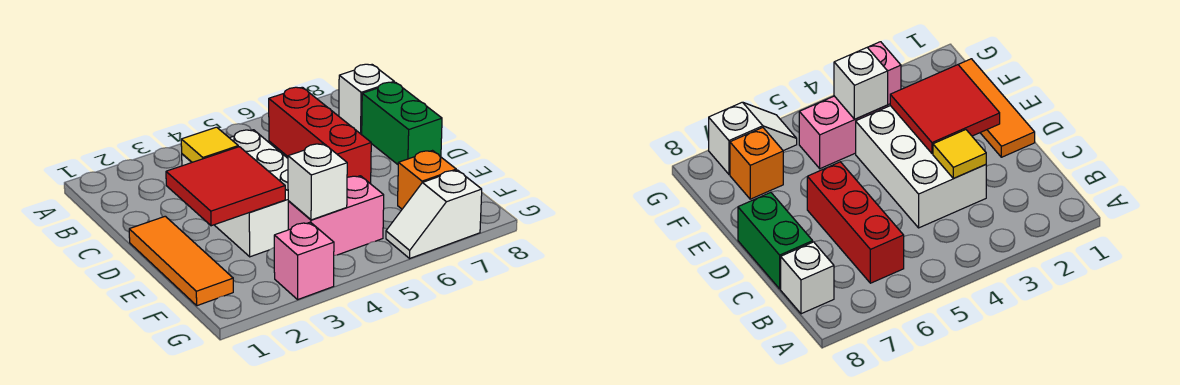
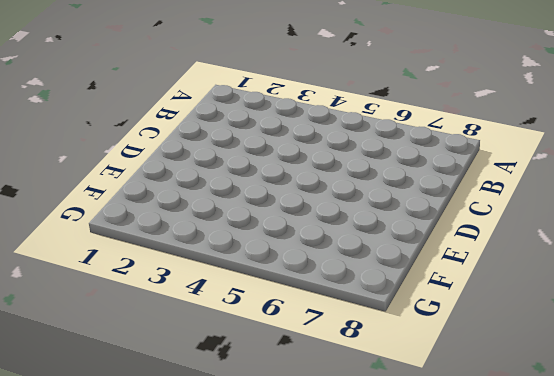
none -> red brick B6:D6 level 1
none -> white brick B8 level 1
none -> white brick C3:E4 level 1

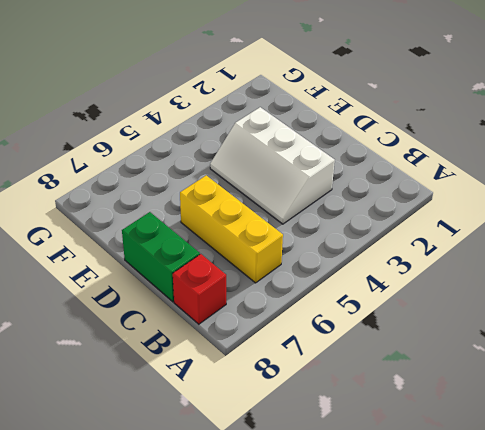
yellow brick B6:D6 level 1 -> red brick B6:D6 level 1
red brick B8 level 1 -> white brick B8 level 1
white slope C3:E4 level 1 top 3 -> white brick C3:E4 level 1
none -> orange tile D1:F1 level 1
none -> pink brick F4:F5 level 1
none -> orange brick F7 level 1

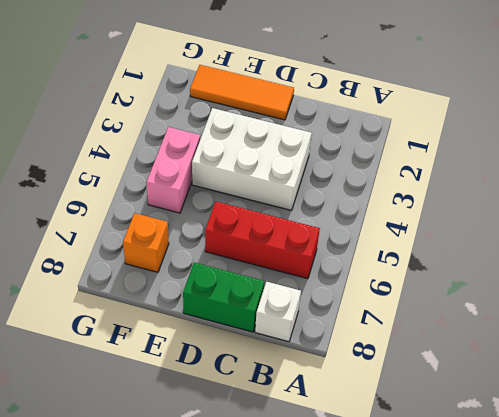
none -> pink brick G3 level 1
none -> white slope G6:G7 level 1 top 7
none -> yellow tile C3 level 2

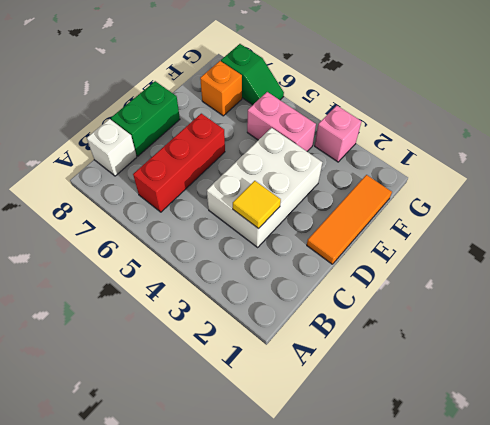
green slope G6:G7 level 1 top 7 -> white slope G6:G7 level 1 top 7
none -> red tile D2:E3 level 2
none -> white brick F4 level 2

